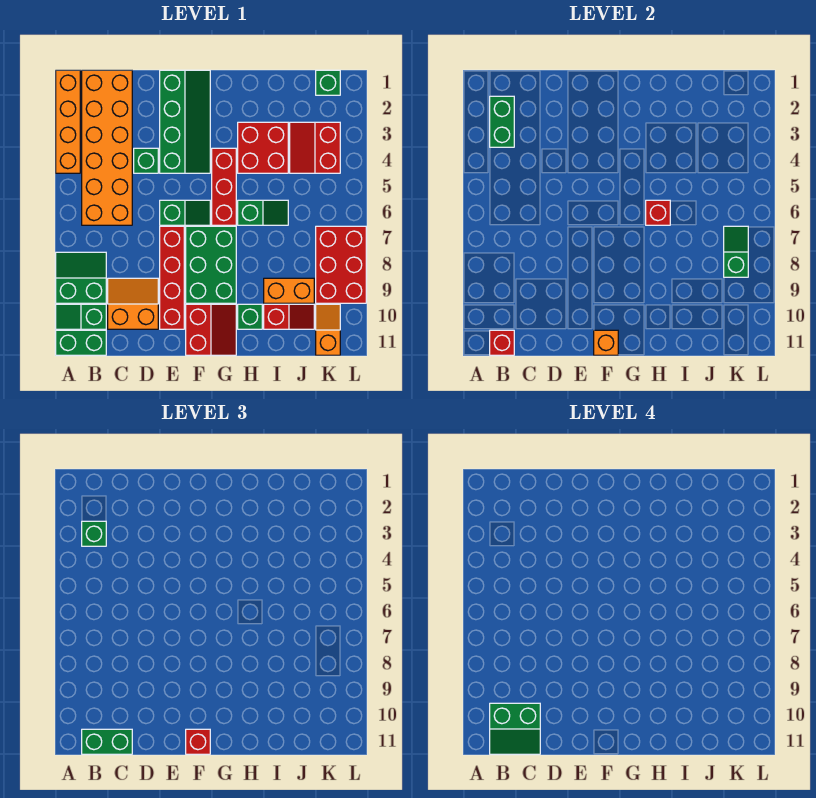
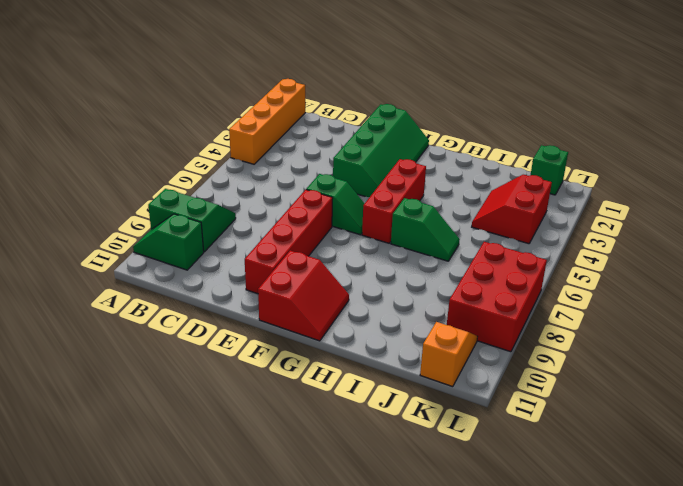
none -> green brick A11:B11 level 1
none -> orange brick B1:C6 level 1
none -> orange slope C9:D10 level 1 top 10
none -> green brick D4 level 1

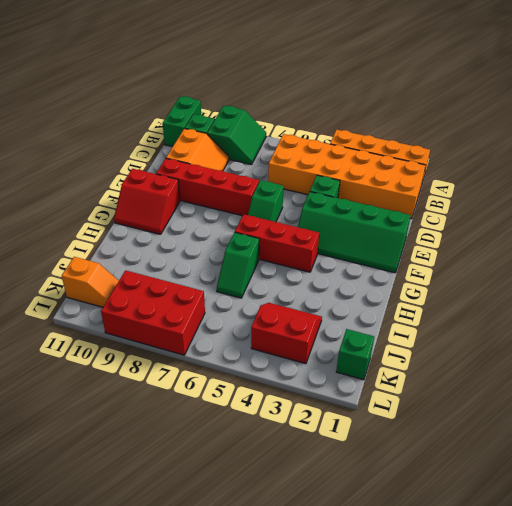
none -> green brick F7:G9 level 1
none -> red brick H3:I4 level 1
none -> green brick H10 level 1
none -> orange brick I9:J9 level 1

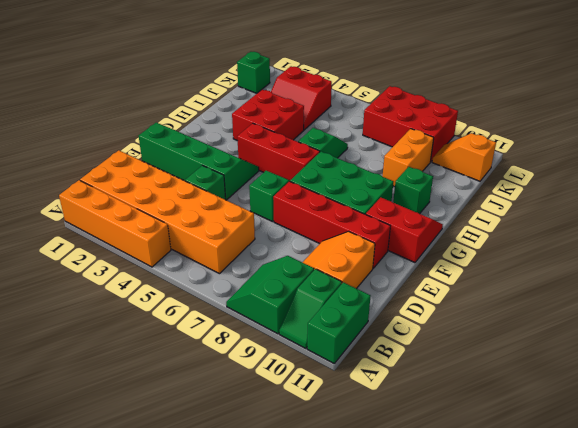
none -> red slope I10:J10 level 1 top I
none -> green brick B2:B3 level 2
none -> red brick B11 level 2
none -> orange brick F11 level 2

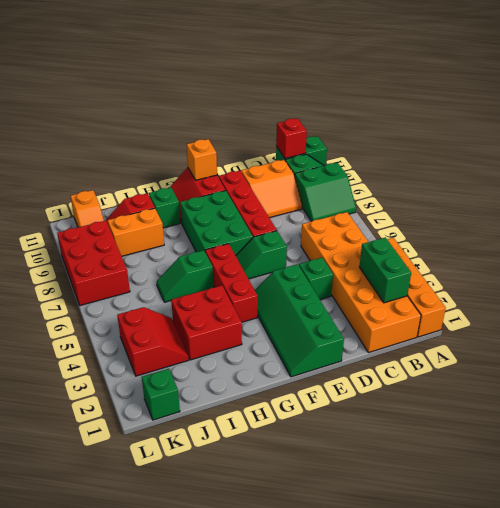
none -> red brick H6 level 2
none -> green slope K7:K8 level 2 top 8
none -> green brick B3 level 3
none -> green brick B11:C11 level 3

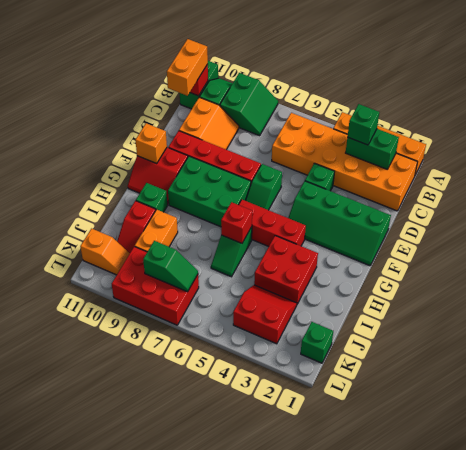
orange brick B11:C11 level 3 -> green brick B11:C11 level 3
none -> red brick F11 level 3
none -> green slope B10:C11 level 4 top 10

